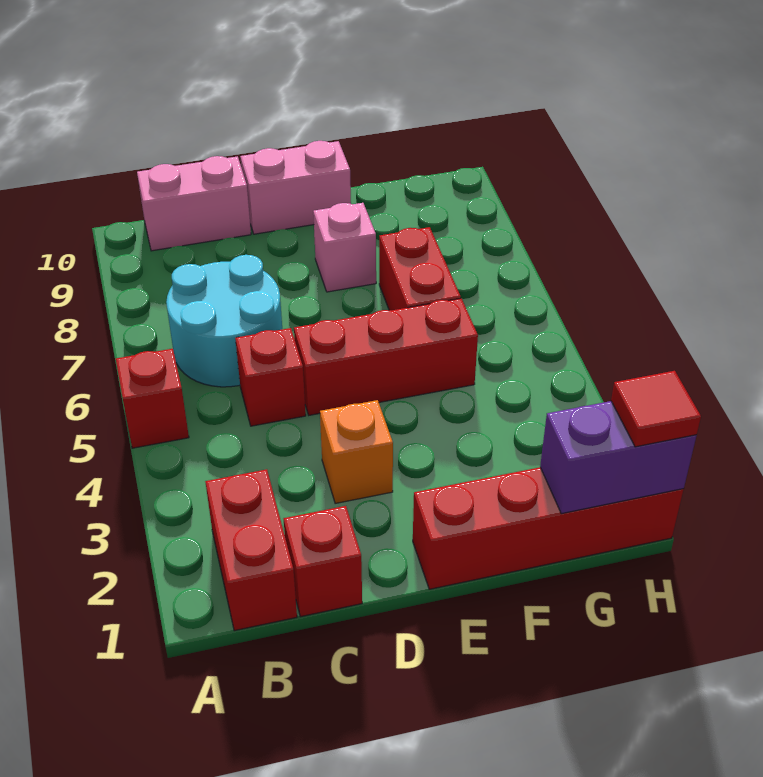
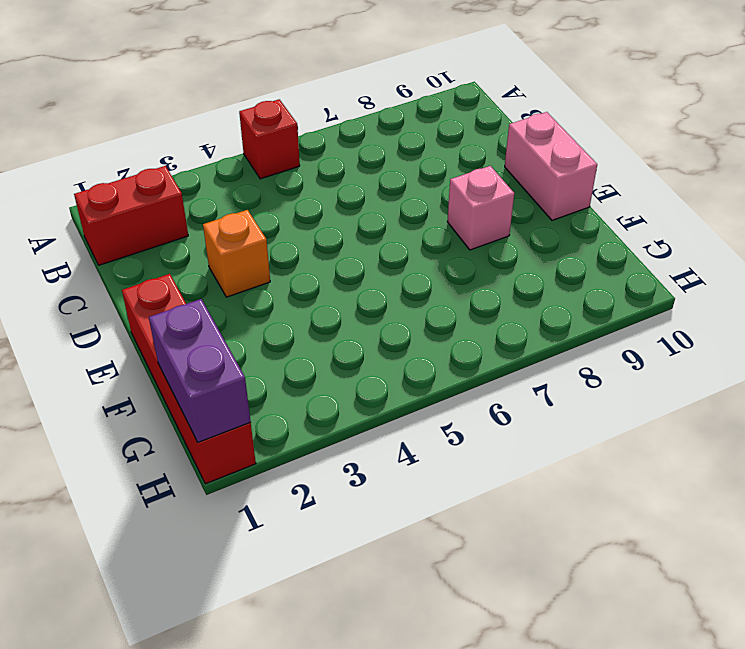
none -> cyan round brick B6:C7 level 1
none -> pink brick B10:C10 level 1
none -> red brick C1 level 1

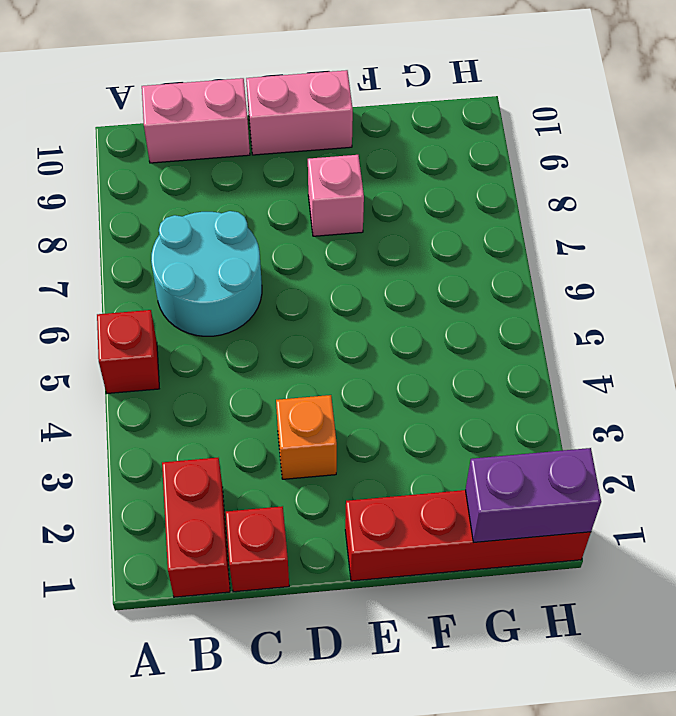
none -> red brick C5 level 1
none -> red brick D5:F5 level 1
none -> red brick F6:F7 level 1

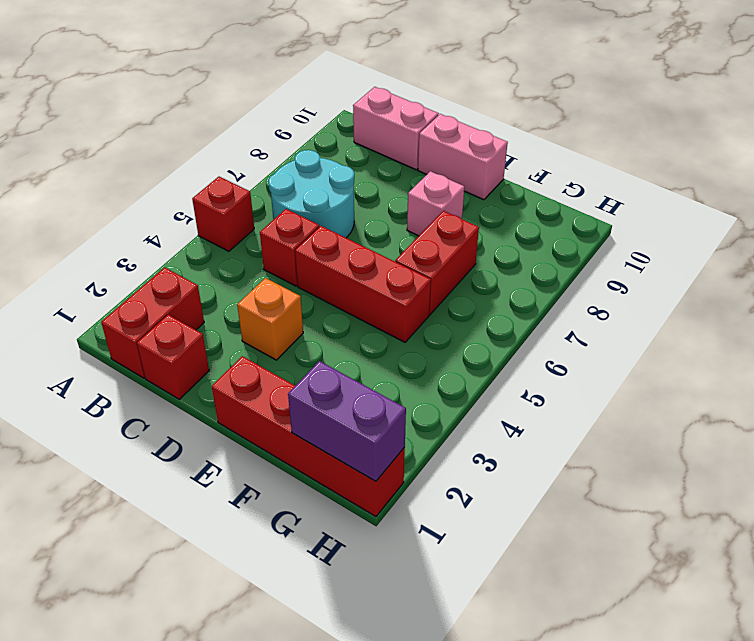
none -> red tile H1 level 3

